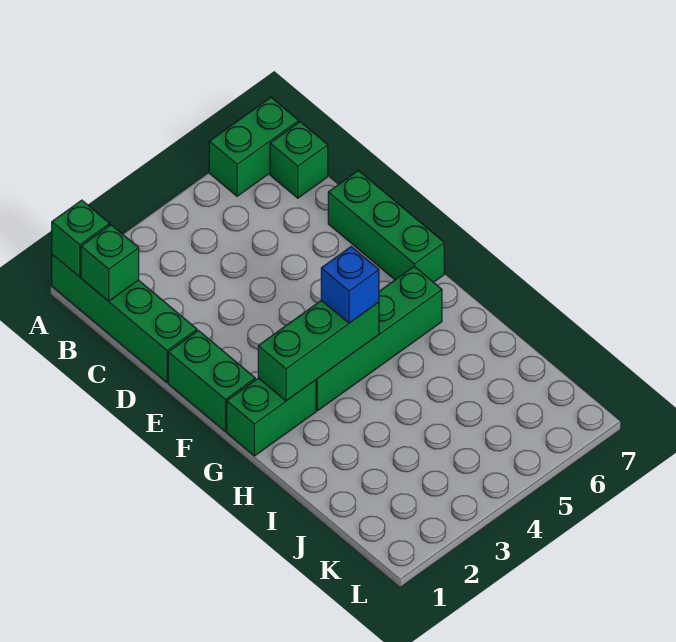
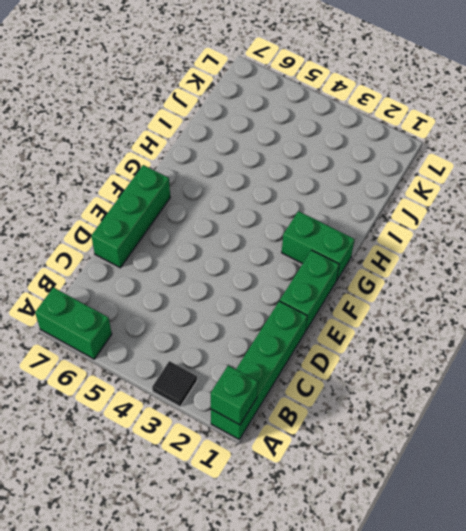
black tile A3 level 1 -> none
none -> green brick B7 level 1
none -> green brick G3:G6 level 1

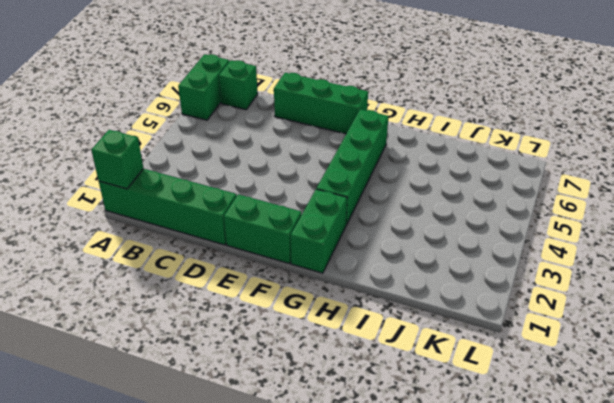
none -> green brick B1 level 2
none -> green brick G2:G4 level 2

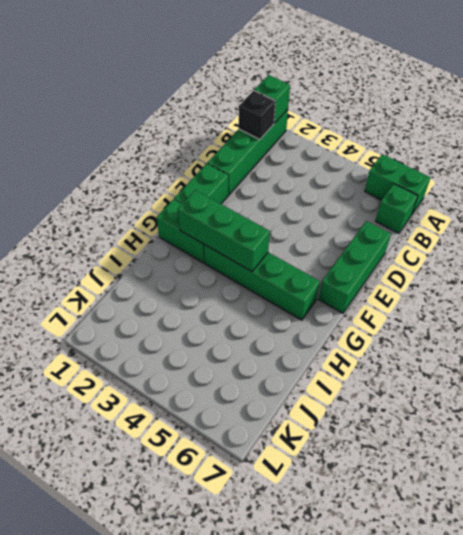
black brick B1 level 2 -> green brick B1 level 2
none -> blue brick G4 level 3

